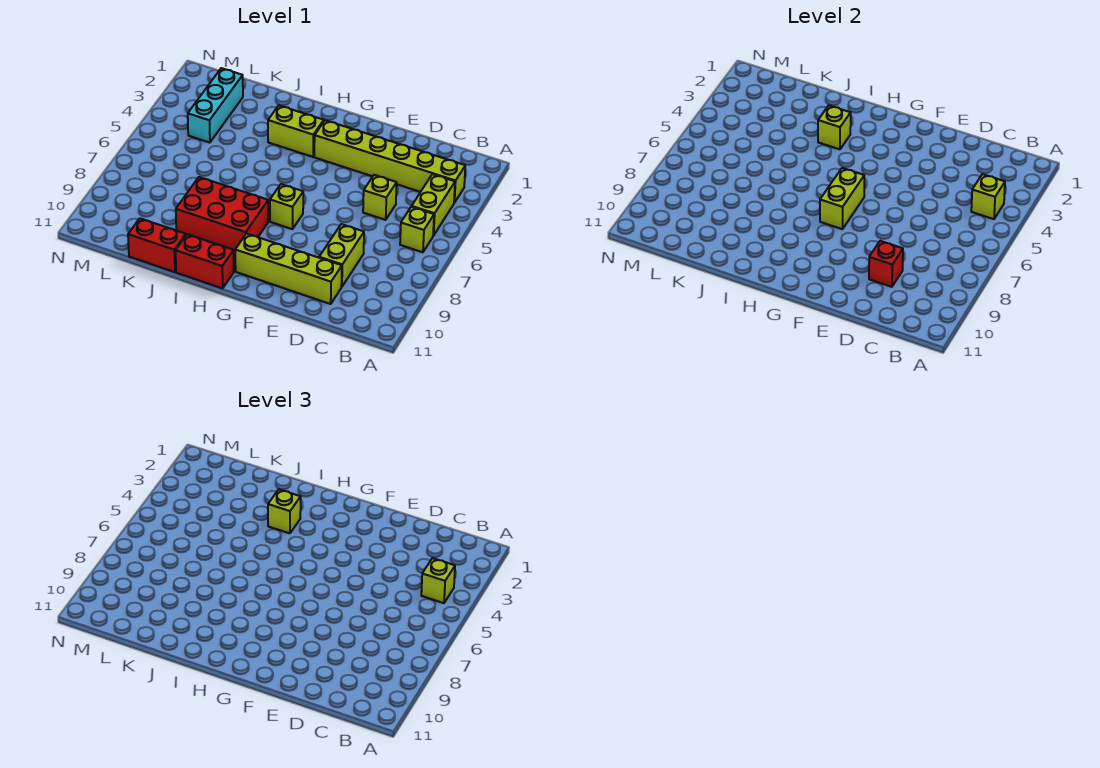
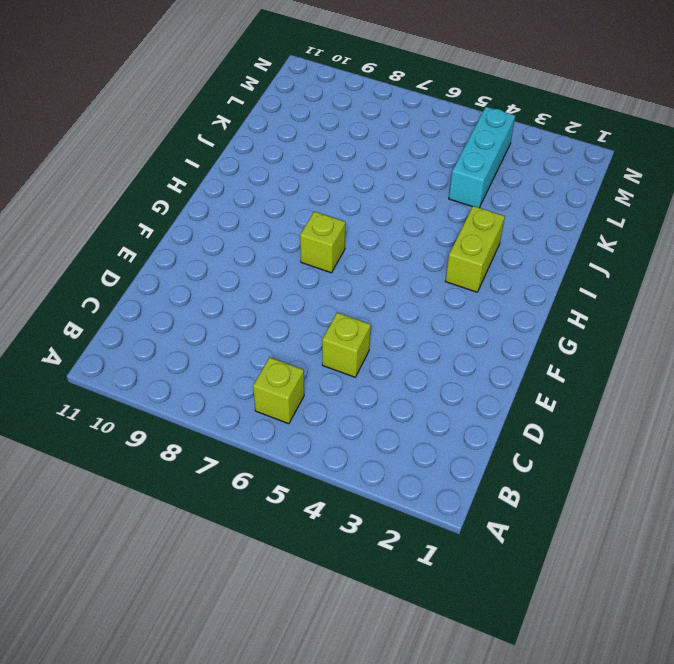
cyan brick K4:M4 level 1 -> cyan brick L2:L4 level 1
none -> lime brick B3:G3 level 1
none -> lime brick B4:B5 level 1
none -> lime brick D8:D9 level 1

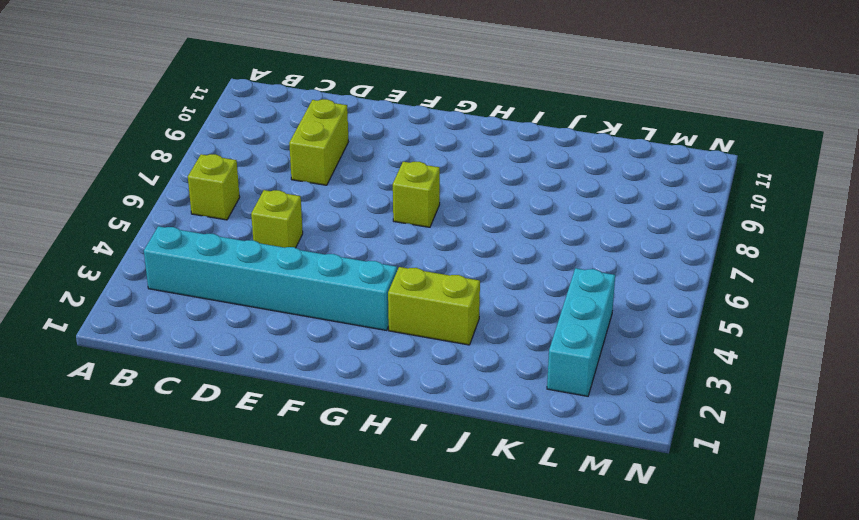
cyan brick B3:G3 level 1 -> lime brick B3:G3 level 1
none -> lime brick B4:B5 level 1
none -> lime brick D10:G10 level 1
none -> red brick H8:J9 level 1

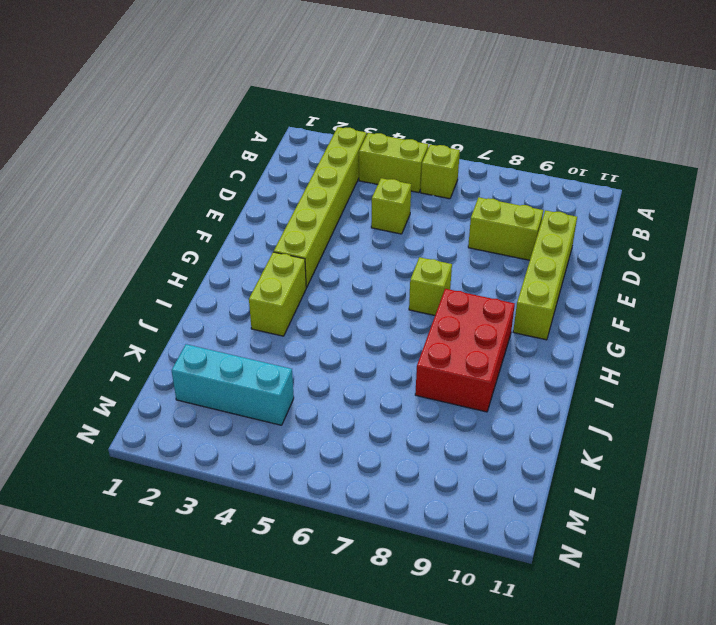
none -> red brick H11:I11 level 1
none -> red brick J11:K11 level 1
none -> lime brick B4 level 2

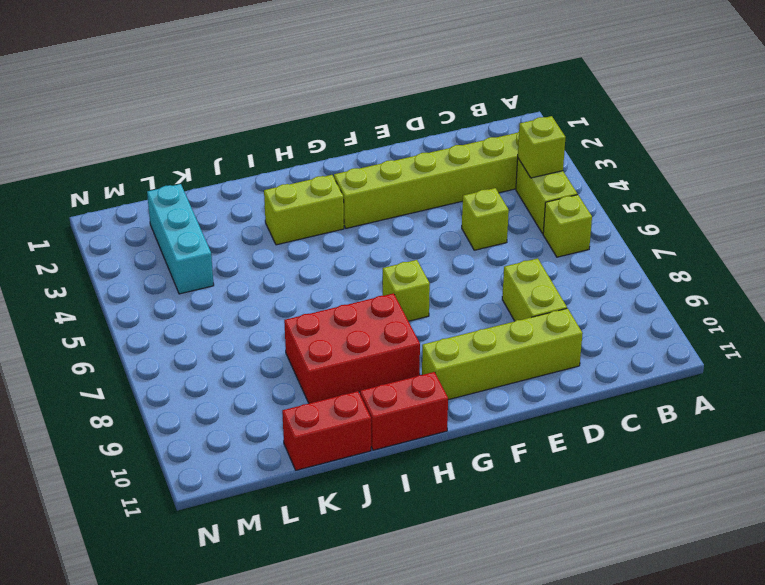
none -> red brick D9 level 2
none -> lime brick G6:G7 level 2
none -> lime brick I3 level 2

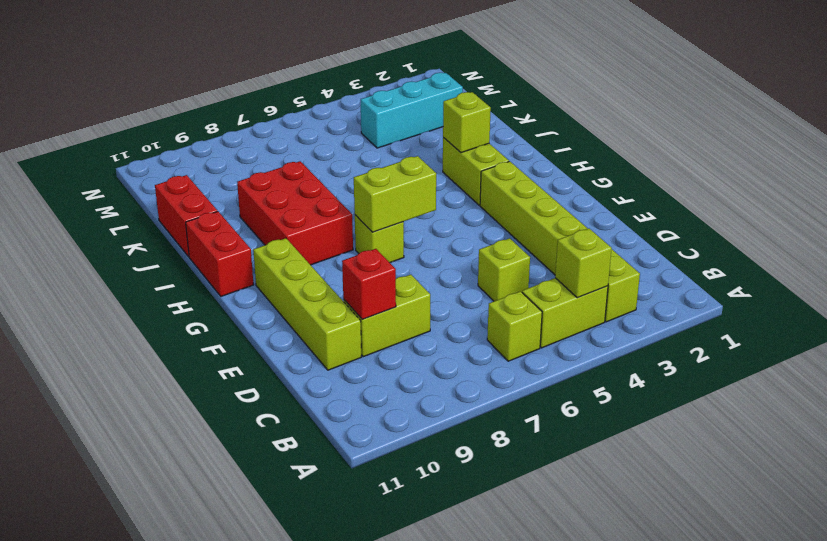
none -> lime brick B4 level 3
none -> lime brick I3 level 3

